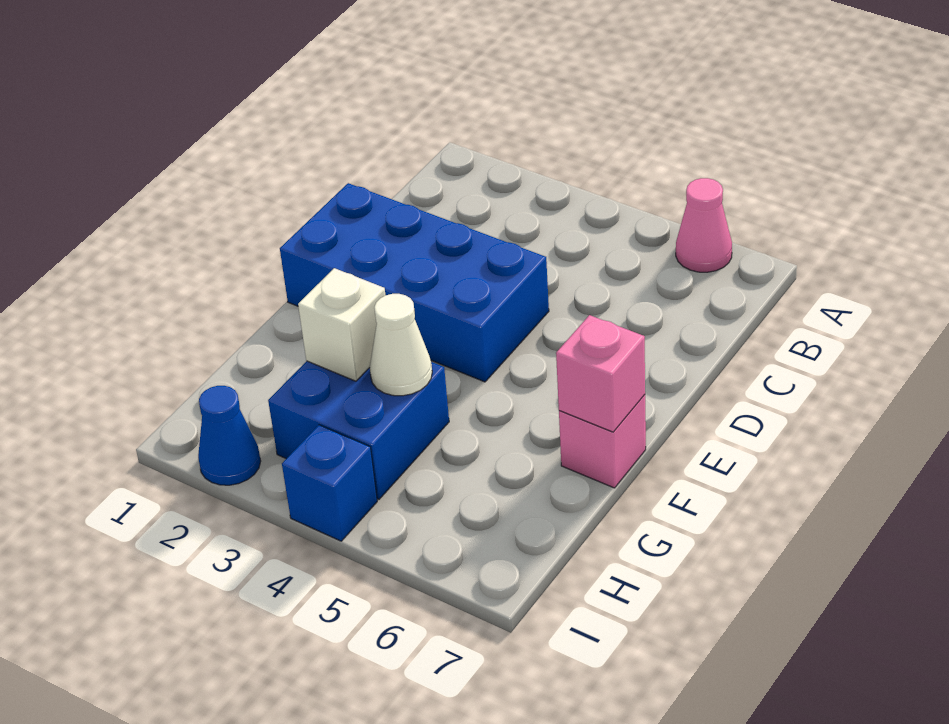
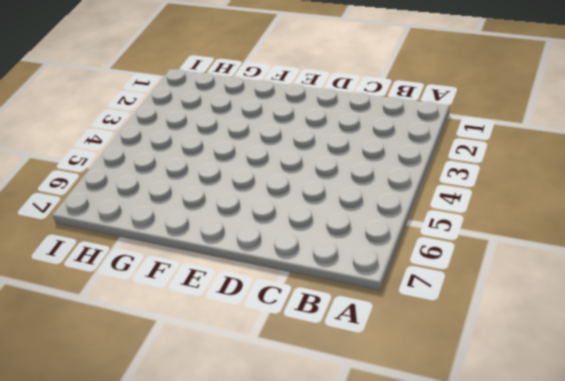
none -> pink cone A6 level 1
none -> blue brick D1:E4 level 1

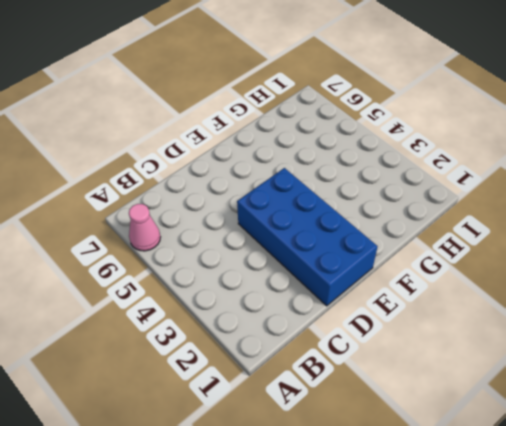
none -> pink brick F7 level 1
none -> blue brick G3:H4 level 1

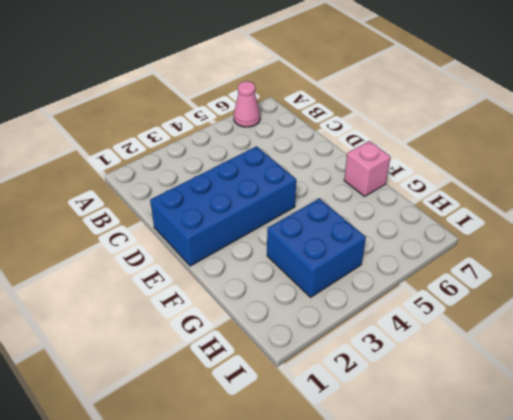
none -> blue cone I2 level 1
none -> blue brick I4 level 1

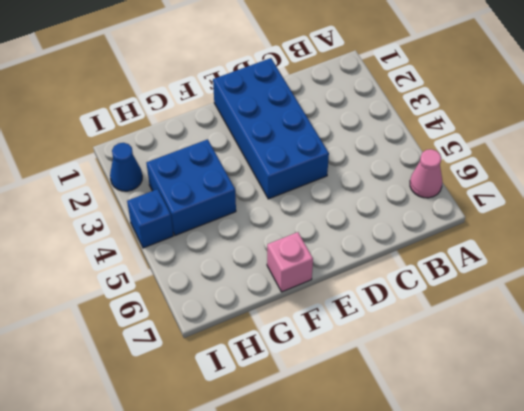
none -> pink brick F7 level 2
none -> white brick G3 level 2

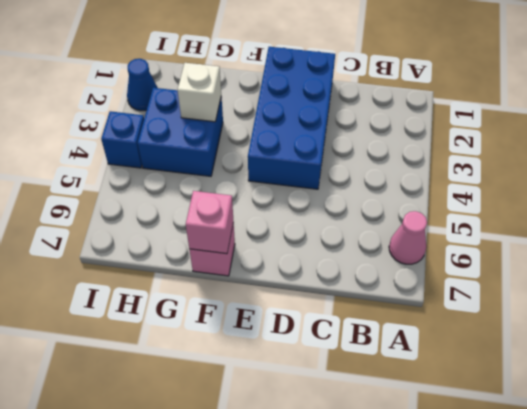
none -> white cone G4 level 2

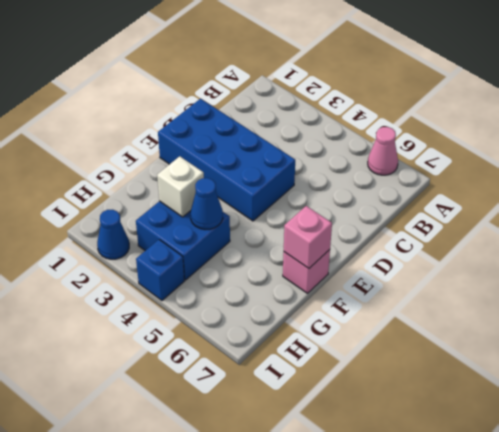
blue cone G4 level 2 -> white cone G4 level 2

